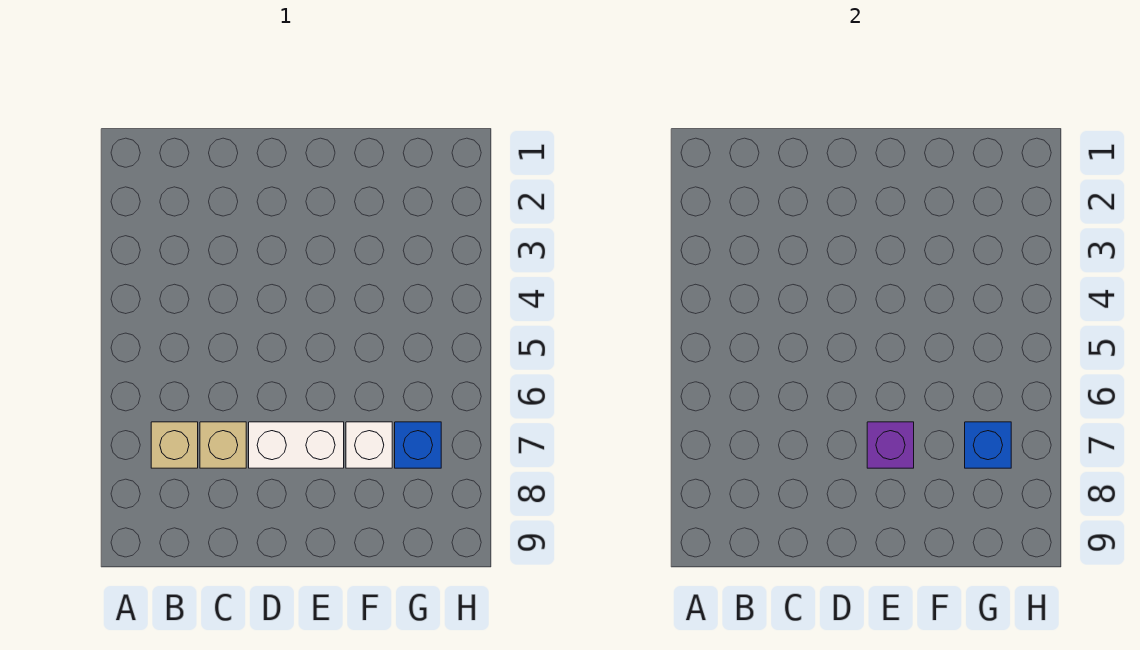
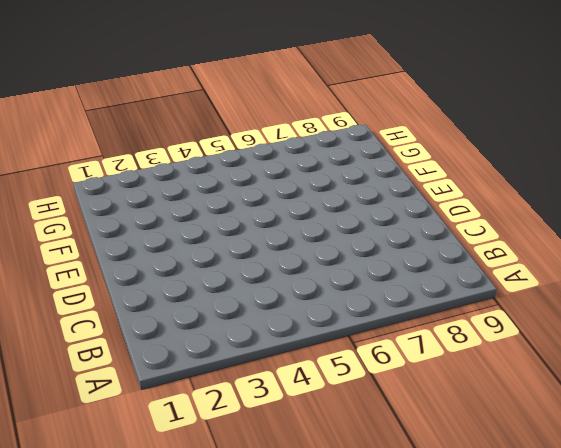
none -> tan brick B7 level 1
none -> tan brick C7 level 1

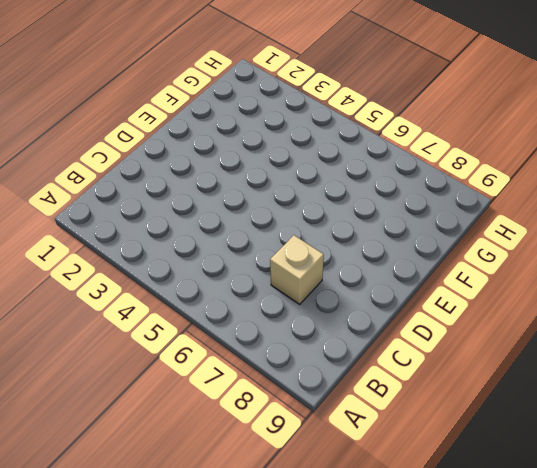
none -> tan brick B7 level 1
none -> white brick D7:E7 level 1

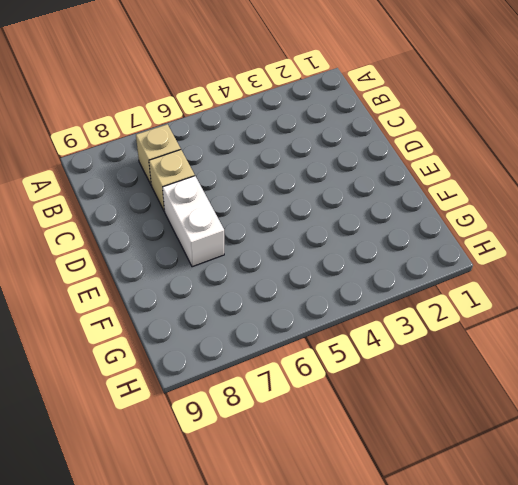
none -> white brick F7 level 1
none -> blue brick G7 level 1

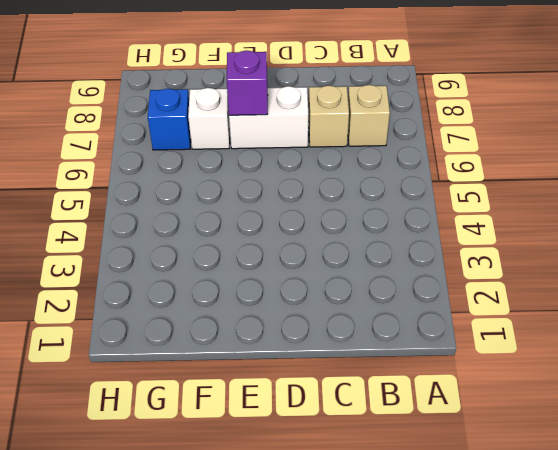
none -> blue brick G7 level 2

